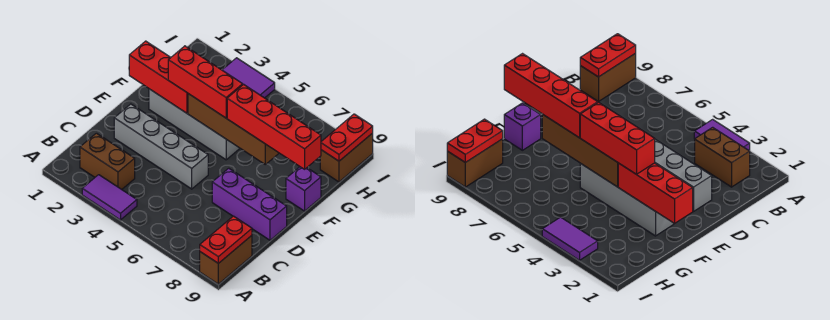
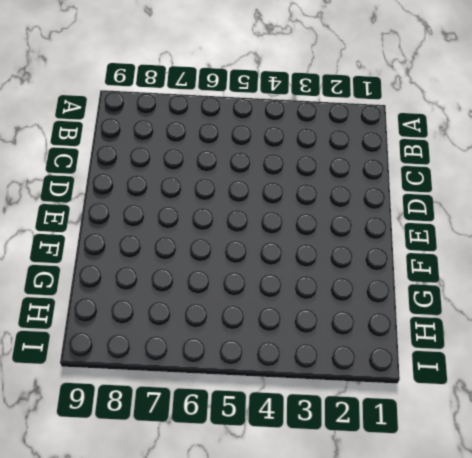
none -> purple tile A3:A4 level 1
none -> brown brick A9:B9 level 1
none -> brown brick B2:B3 level 1

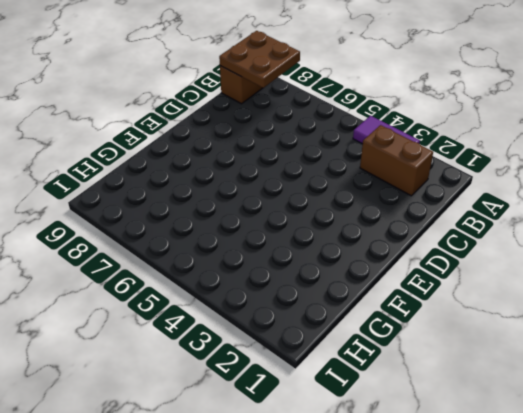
brown plate A8:B9 level 2 -> red plate A9:B9 level 2
none -> grey brick D2:D5 level 1
none -> purple brick D7:D9 level 1
none -> grey brick F2:F5 level 1

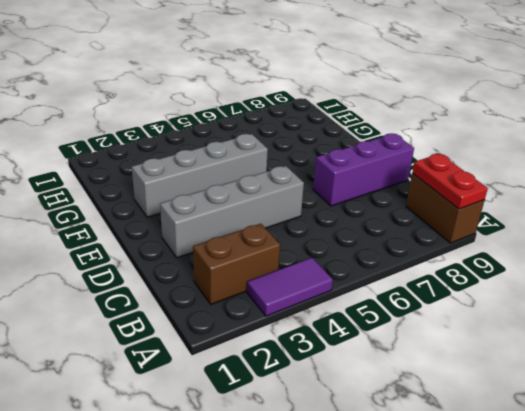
none -> purple brick F9 level 1
none -> brown brick H9:I9 level 1
none -> purple tile I3:I4 level 1

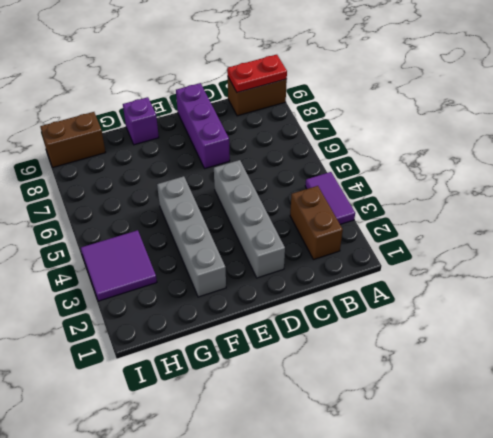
purple tile H3:I4 level 1 -> purple tile I3:I4 level 1
none -> red brick F1:F3 level 2
none -> brown brick F4:F7 level 2
none -> red plate H9:I9 level 2

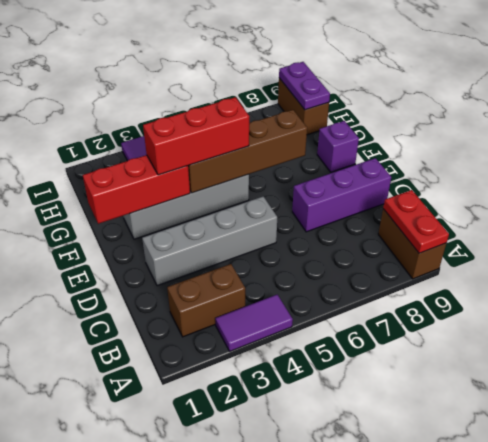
purple plate H9:I9 level 2 -> red plate H9:I9 level 2
none -> red brick F6:F9 level 3

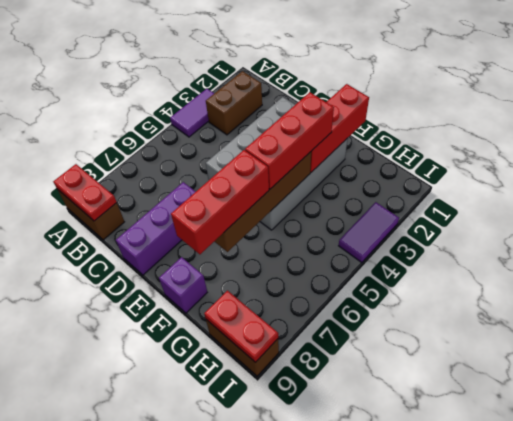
red brick F6:F8 level 3 -> red brick F6:F9 level 3

